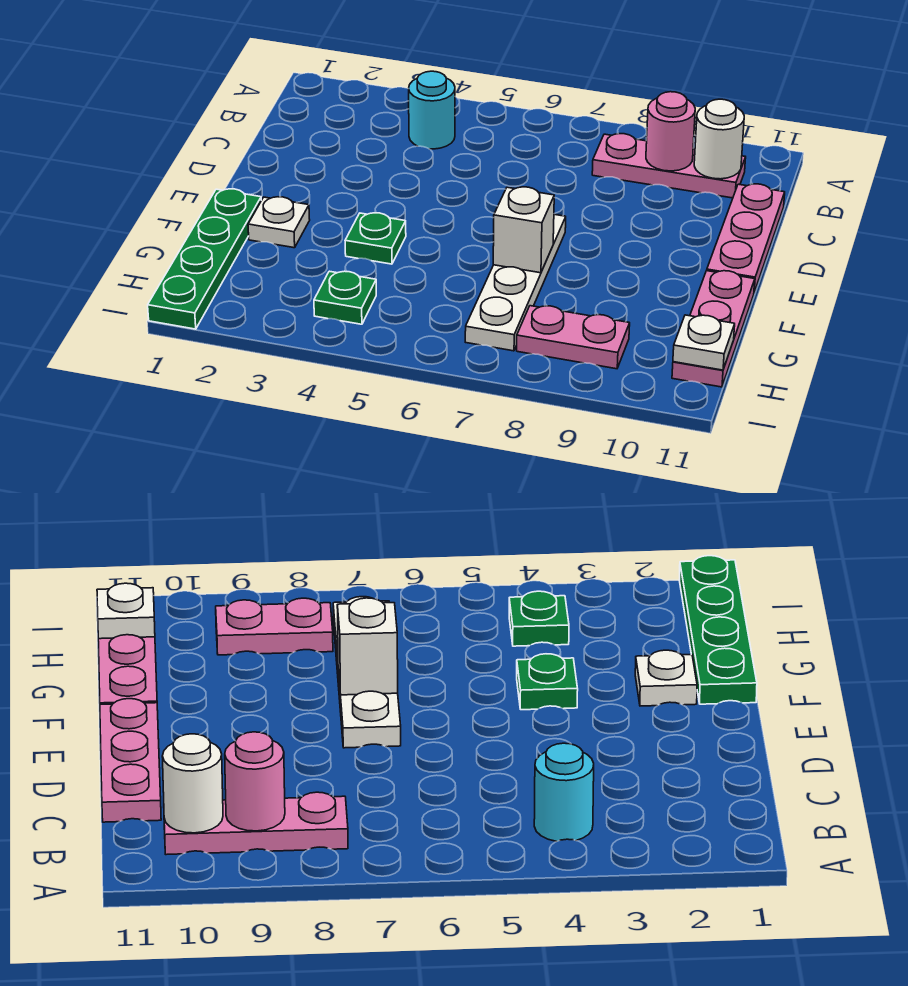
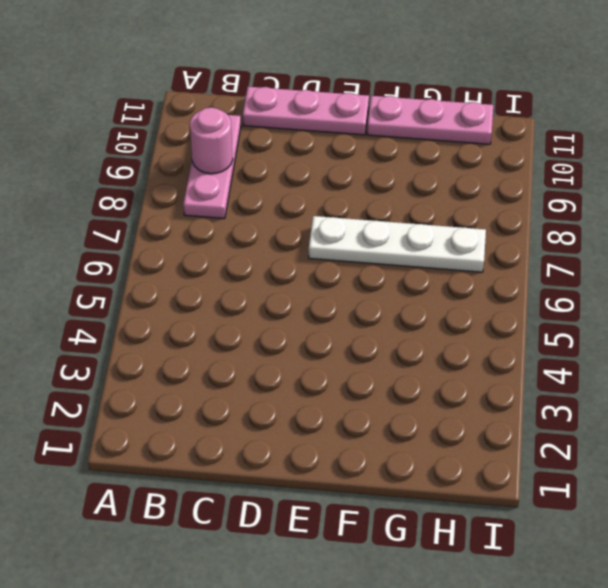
none -> cyan round brick B4 level 1
none -> green plate F1:I1 level 1
none -> white plate F2 level 1

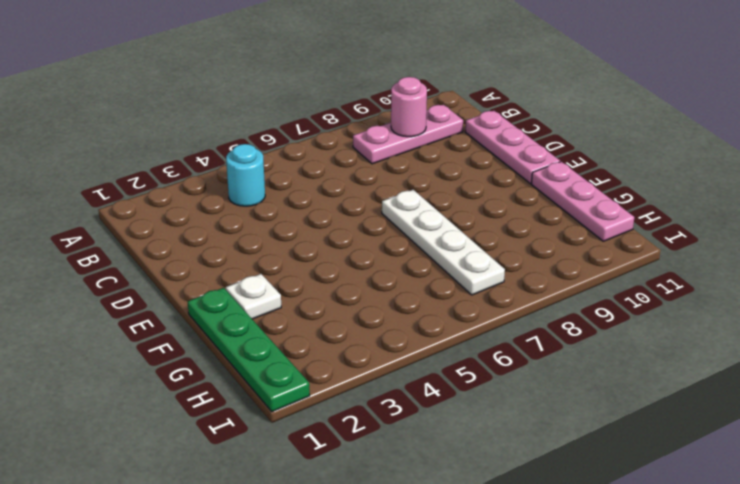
none -> green plate F4 level 1
none -> green plate H4 level 1
none -> pink plate H8:H9 level 1

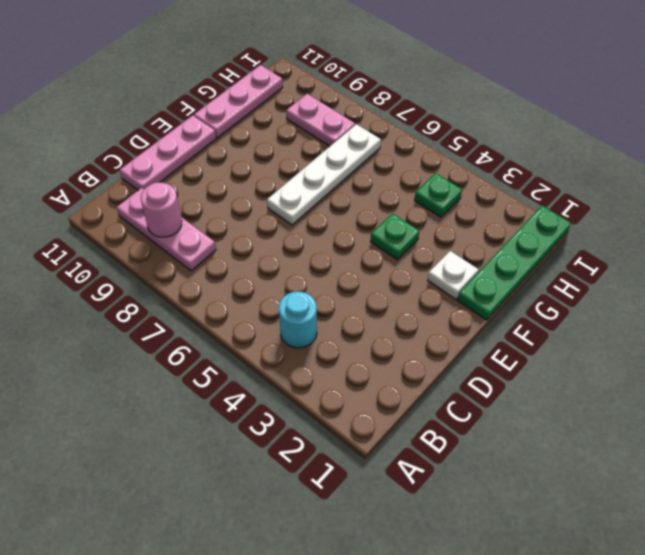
none -> white round brick B10 level 2
none -> white brick F7 level 2
none -> white plate H11 level 2

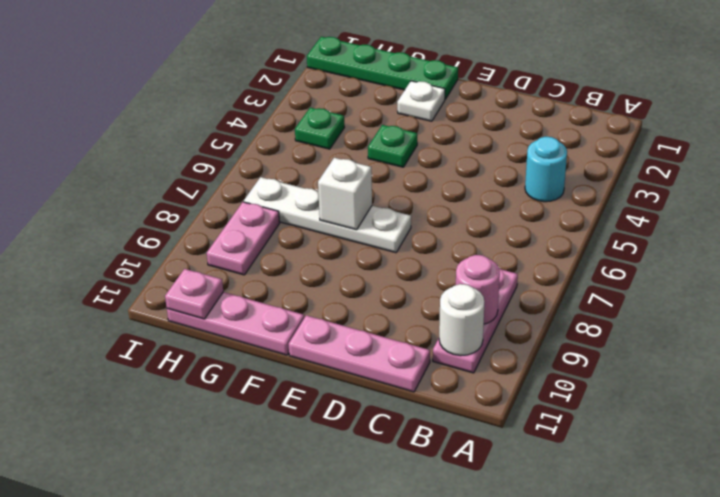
pink plate H11 level 2 -> white plate H11 level 2

